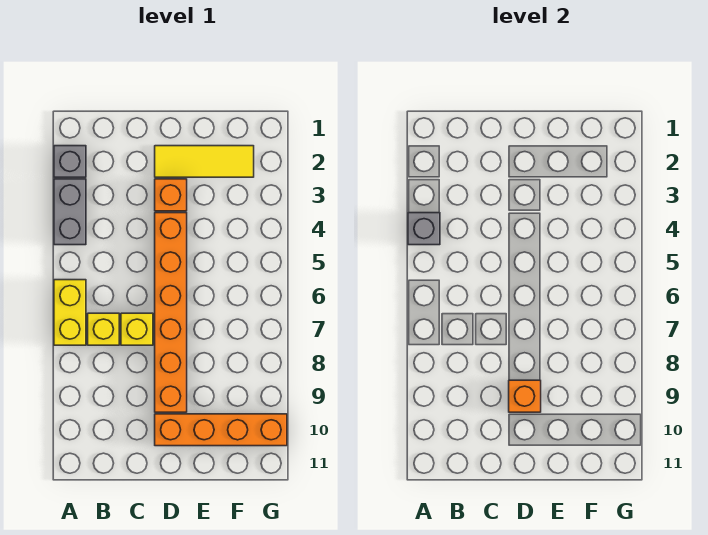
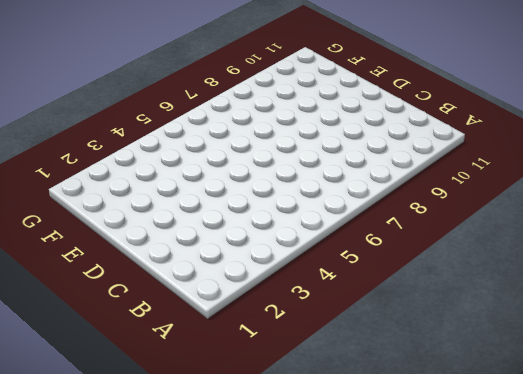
none -> grey brick A2 level 1
none -> grey brick A3:A4 level 1

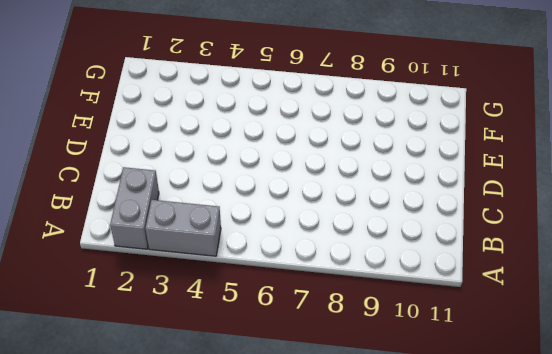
grey brick A2:B2 level 1 -> grey brick A2 level 1
none -> yellow brick A6:A7 level 1
none -> yellow brick B7 level 1

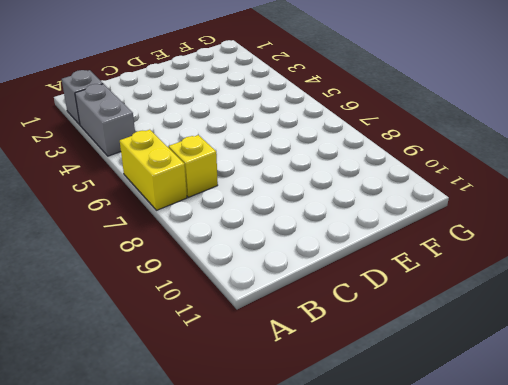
none -> yellow brick C7 level 1
none -> yellow tile D2:F2 level 1

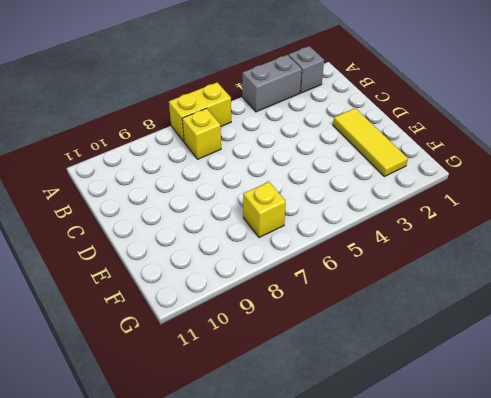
yellow brick F7 level 1 -> yellow brick C7 level 1
none -> orange brick D3 level 1
none -> orange brick D4:D9 level 1

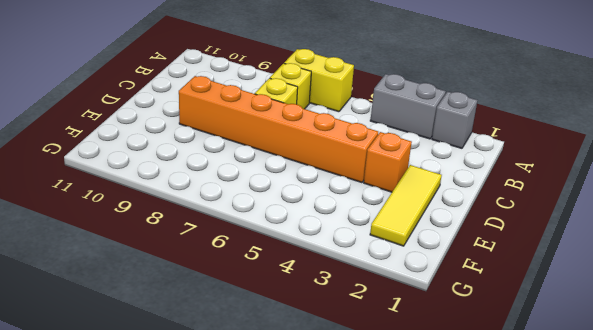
none -> orange brick D10:G10 level 1
none -> grey brick A4 level 2

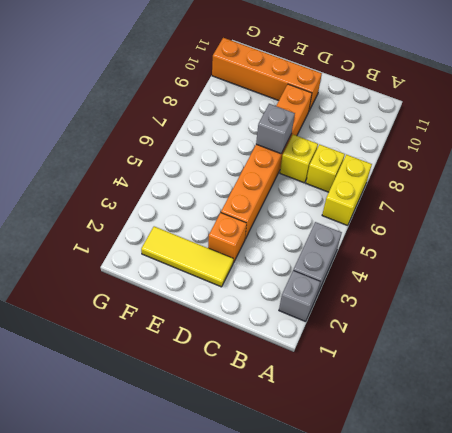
grey brick D7 level 2 -> grey brick A4 level 2
none -> orange brick D9 level 2

